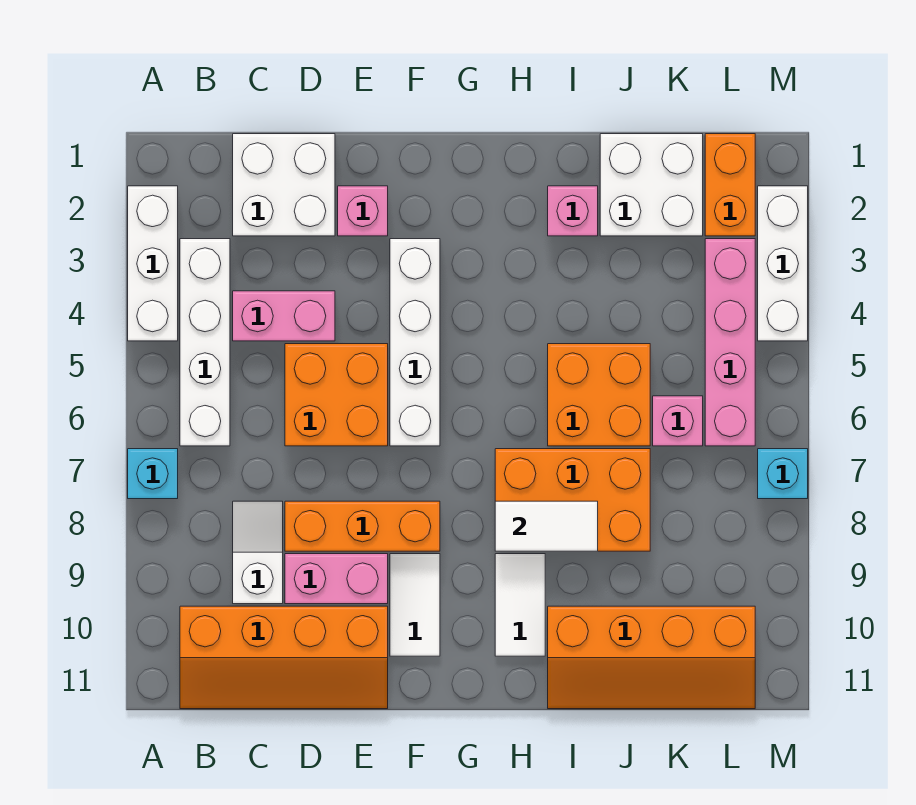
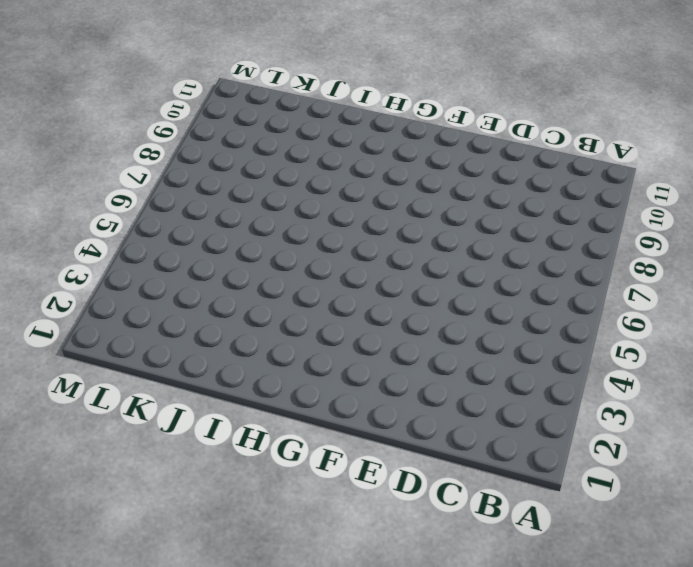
none -> white brick A2:A4 level 1
none -> cyan brick A7 level 1
none -> white brick B3:B6 level 1

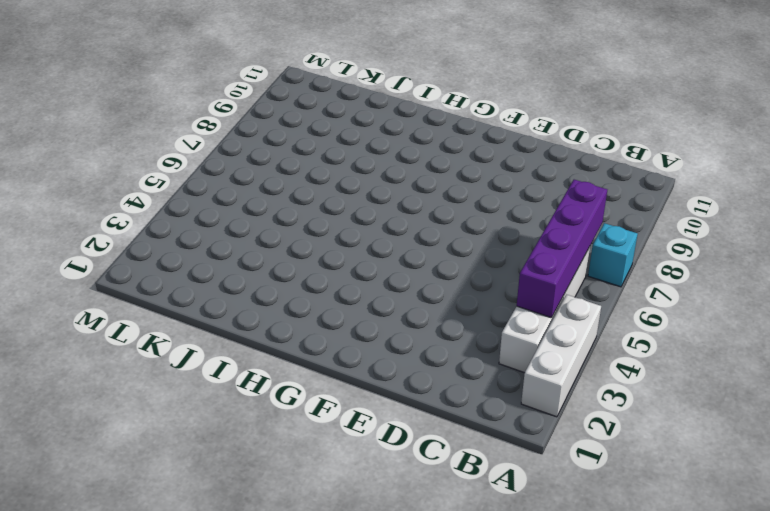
purple brick B4:B7 level 2 -> none
none -> orange slope B10:E11 level 1 top 10
none -> white brick C1:D2 level 1
none -> pink brick C4:D4 level 1

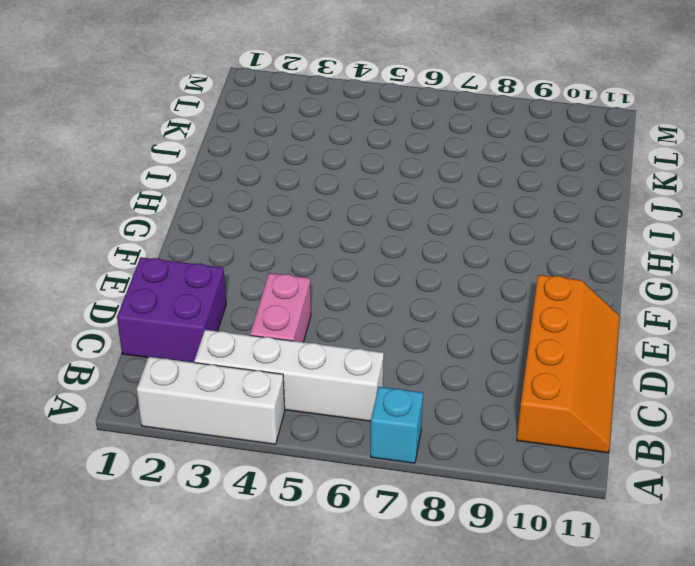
purple brick C1:D2 level 1 -> white brick C1:D2 level 1
none -> white slope C8:C9 level 1 top 9
none -> orange brick D5:E6 level 1
none -> orange brick D8:F8 level 1

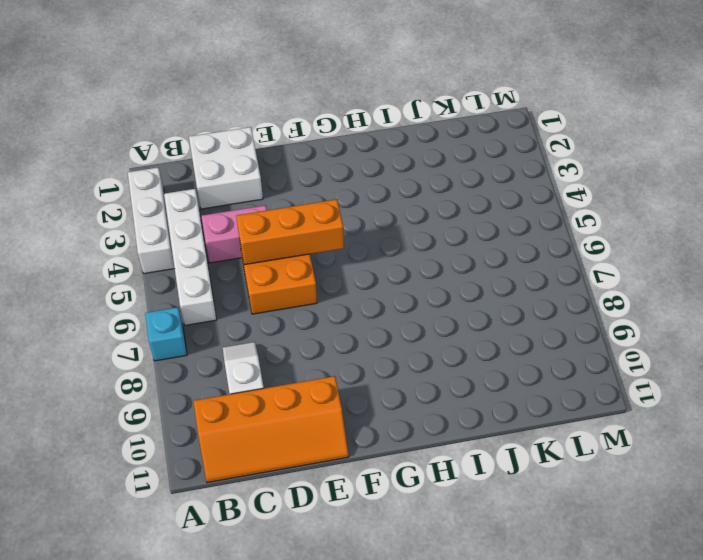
orange brick D5:F5 level 2 -> orange brick D8:F8 level 1
none -> pink brick D9:E9 level 1
none -> pink brick E2 level 1
none -> white brick F3:F6 level 1

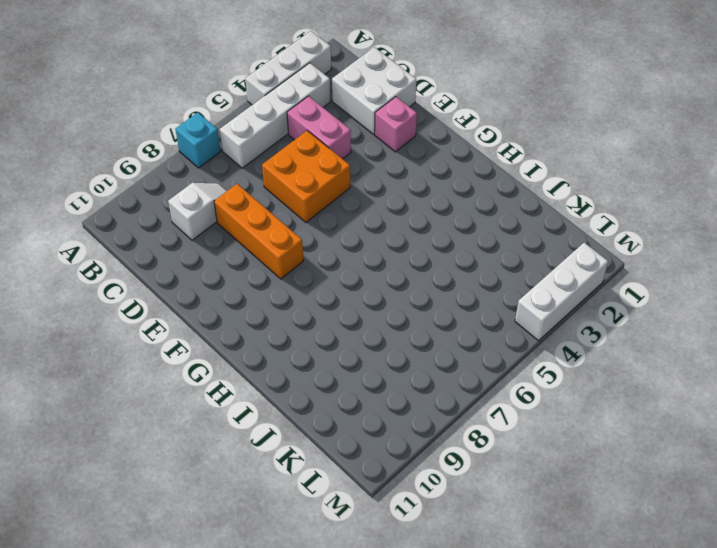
none -> orange slope B10:E11 level 1 top 10
none -> pink brick D9:E9 level 1
none -> white brick F3:F6 level 1

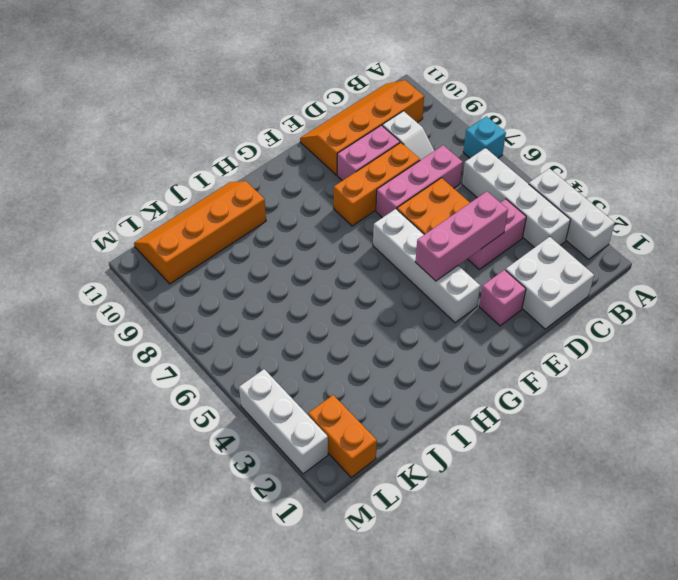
pink brick C7:E7 level 1 -> none
pink brick D4:F4 level 2 -> none
none -> white tile F9:F10 level 1
none -> orange brick H7:J8 level 1
none -> white tile H9:H10 level 1

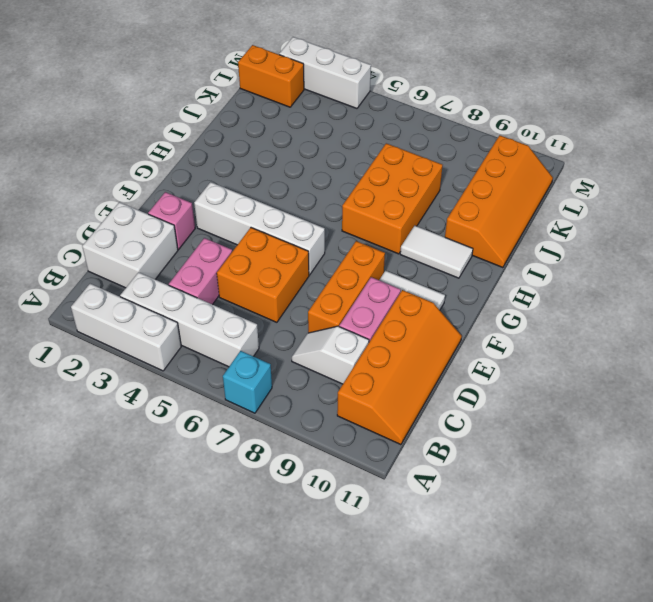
none -> pink brick I2 level 1
none -> orange brick I5:J6 level 1
none -> white brick J1:K2 level 1

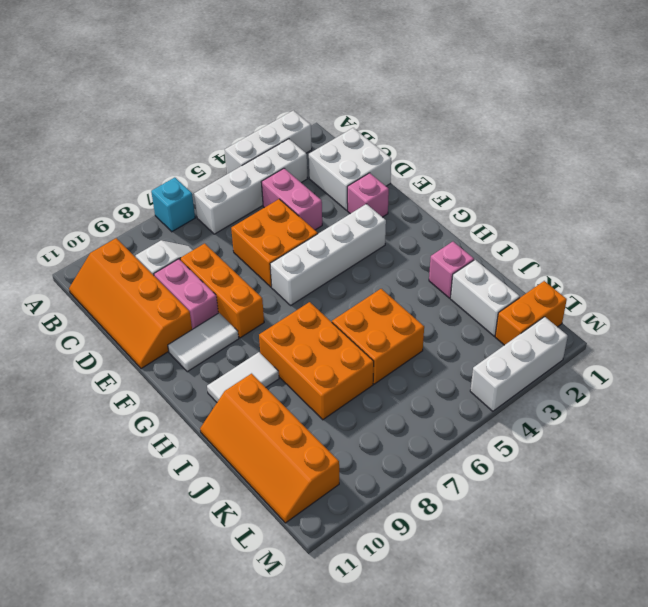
white brick J2:K2 level 1 -> white brick J1:K2 level 1
none -> pink brick K6 level 1
none -> pink brick L3:L6 level 1
none -> cyan brick M7 level 1

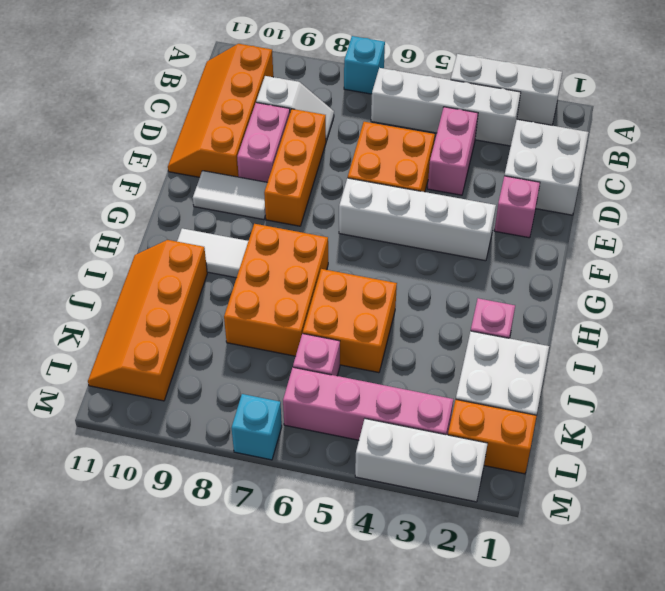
none -> white tile H8:I8 level 2

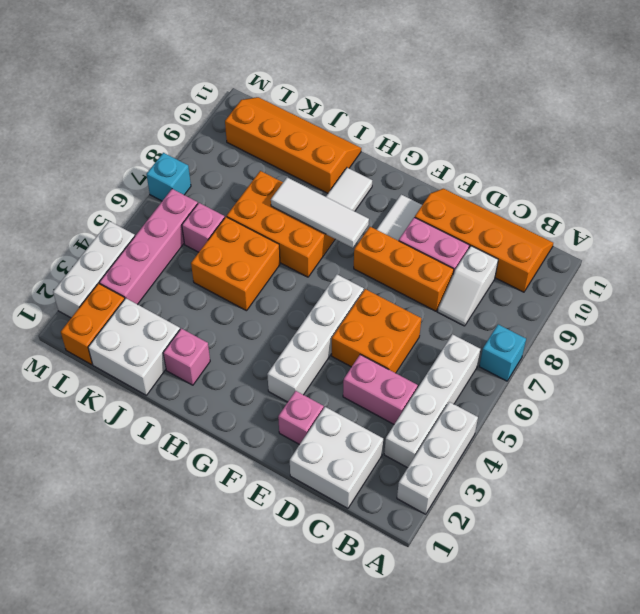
white tile G8:I8 level 2 -> white tile H8:I8 level 2

